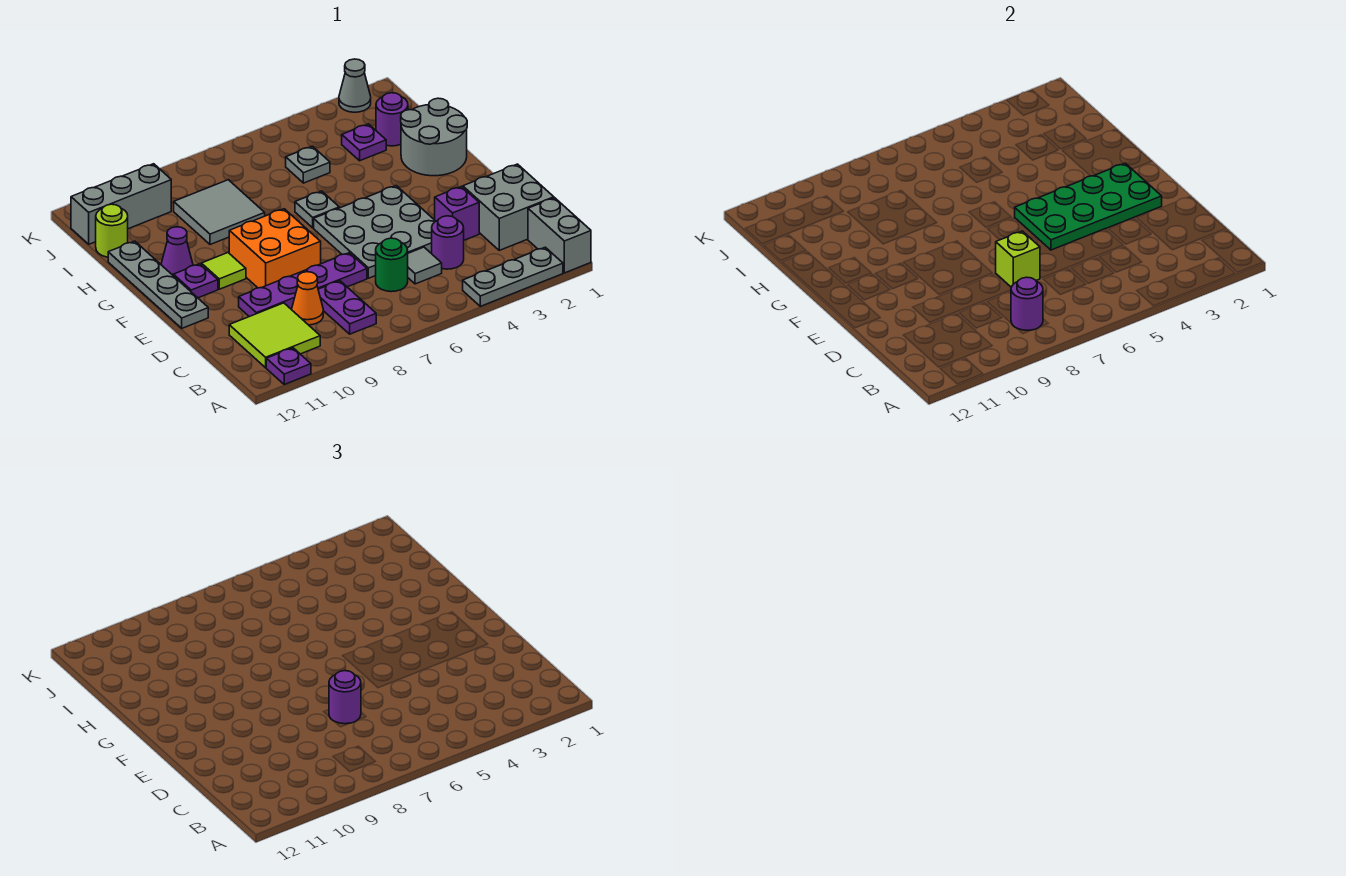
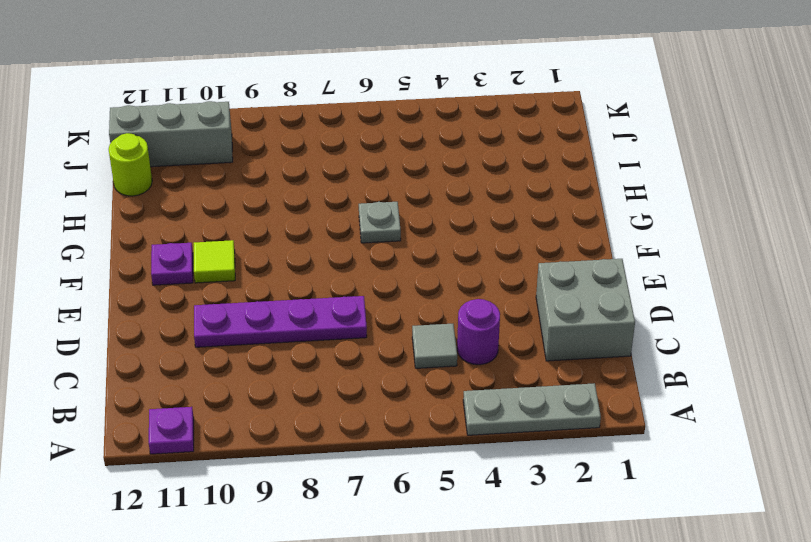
none -> grey brick A1:B1 level 1
none -> purple plate B8:C8 level 1
none -> lime tile B10:C11 level 1
none -> green round brick C6 level 1

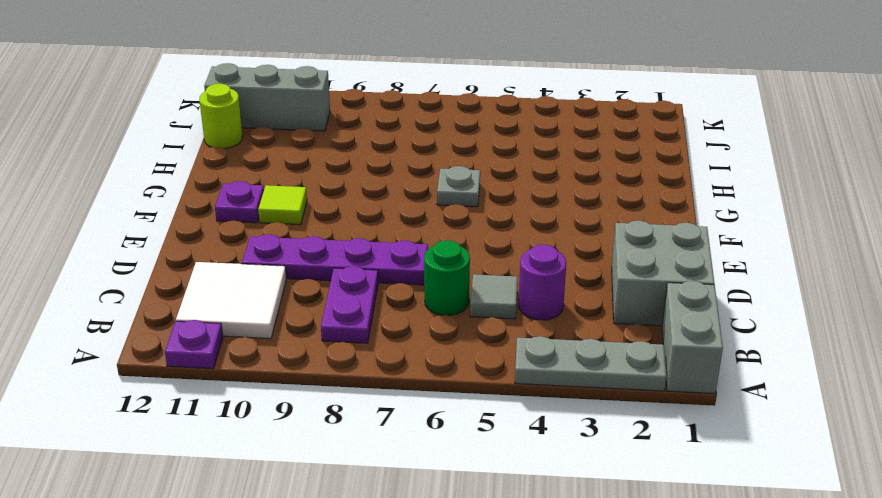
white tile B10:C11 level 1 -> lime tile B10:C11 level 1
none -> orange cone C9 level 1
none -> purple brick D3 level 1
none -> grey plate D4:F6 level 1
none -> orange brick E8:F9 level 1

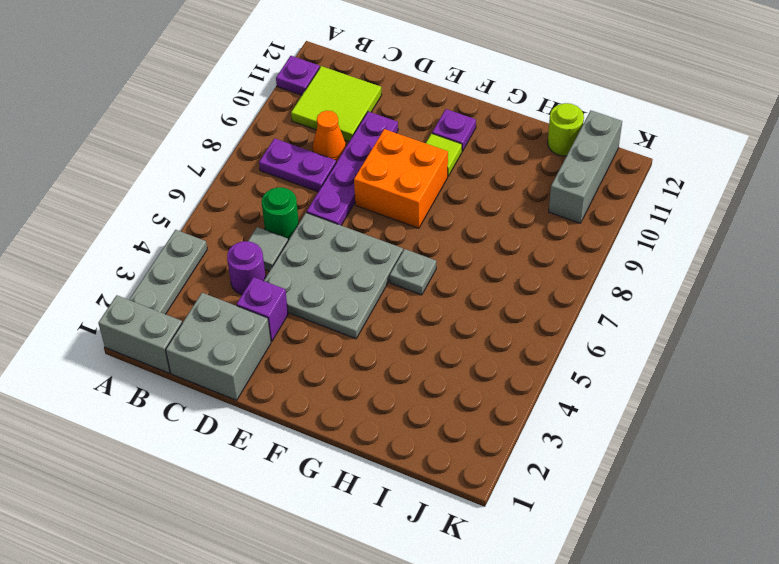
none -> grey plate E12:H12 level 1
none -> grey round brick G1:H2 level 1
none -> purple cone G11 level 1
none -> grey tile H8:I9 level 1

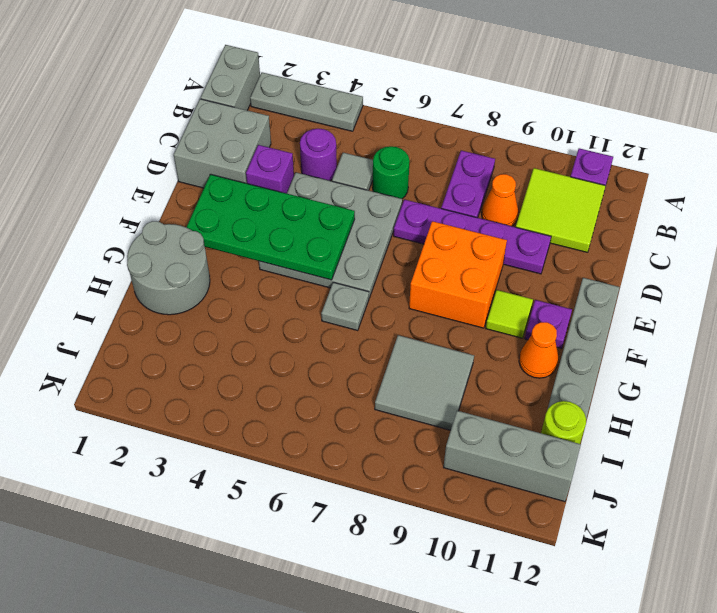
orange cone G11 level 1 -> purple cone G11 level 1
none -> purple round brick I2 level 1
none -> purple plate I3 level 1
none -> grey plate I5 level 1
none -> grey cone K2 level 1

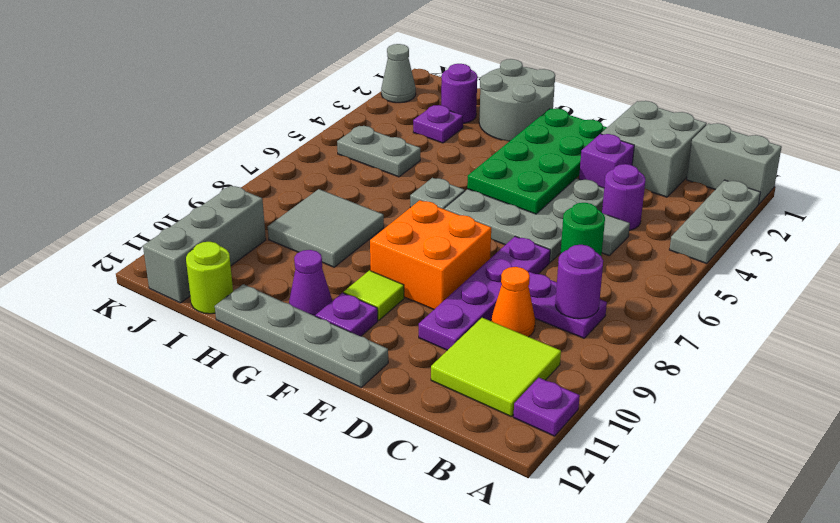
grey plate I5:J5 level 1 -> grey plate I5 level 1
none -> lime brick D7 level 2
none -> purple round brick D7 level 3

